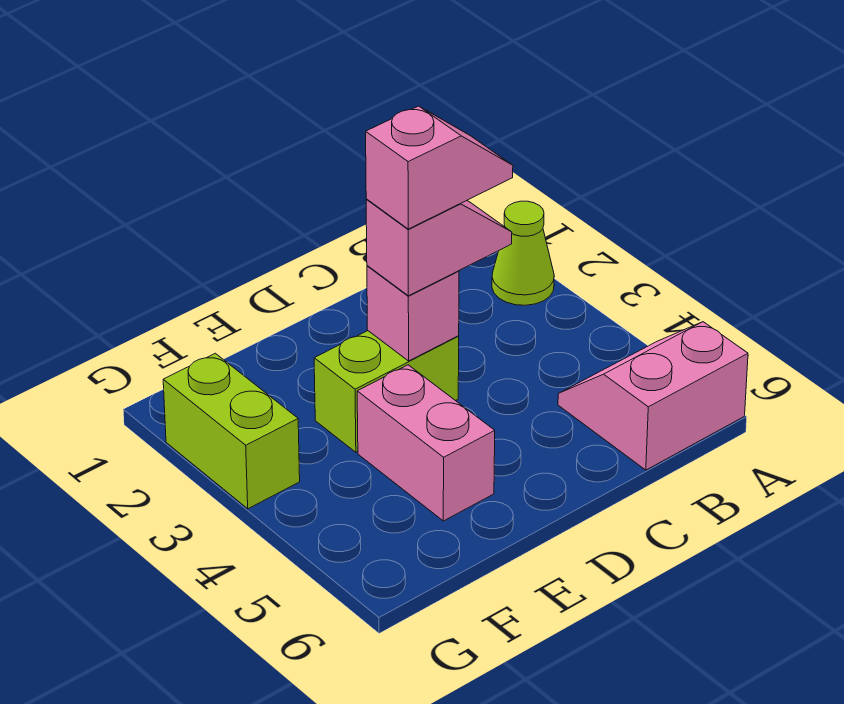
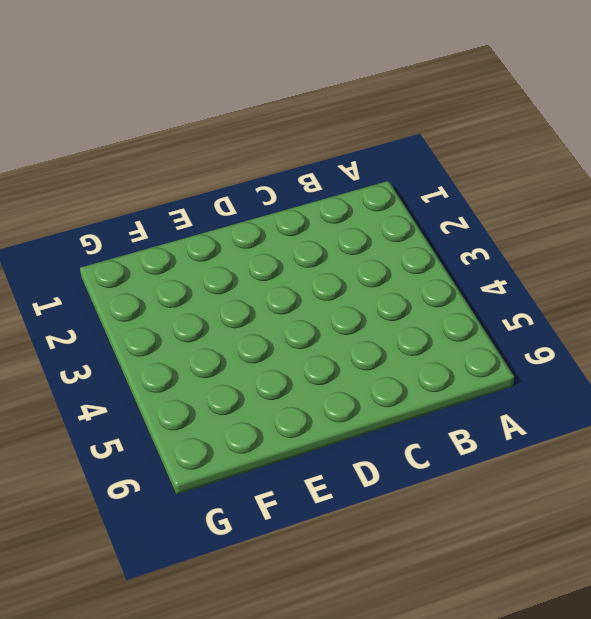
none -> lime cone A2 level 1
none -> pink slope A5:B6 level 1 top 6

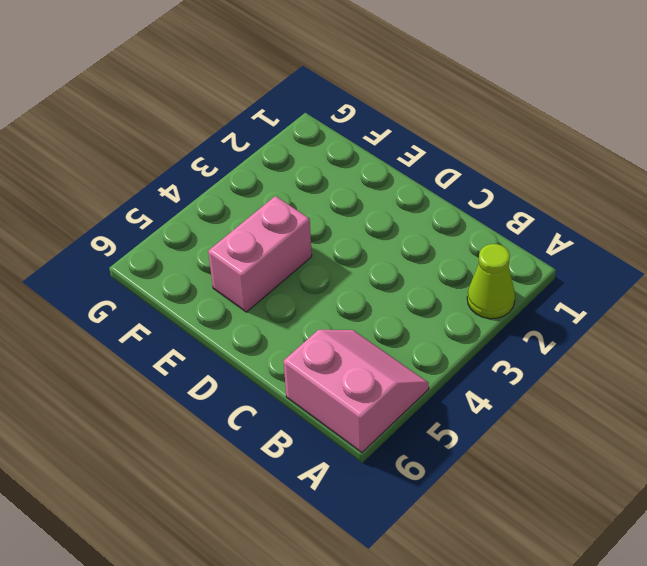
none -> lime brick D3:E3 level 1
none -> lime brick G2:G3 level 1

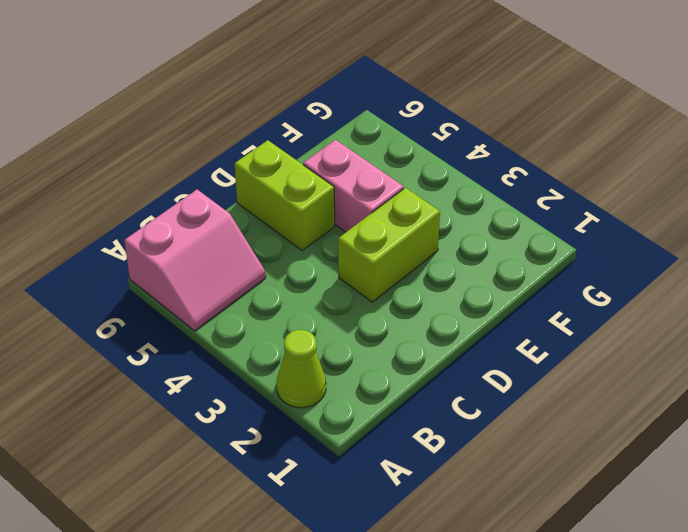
lime brick D5:D6 level 1 -> lime brick G2:G3 level 1
none -> pink brick D3 level 2
none -> pink slope C3:D3 level 3 top D

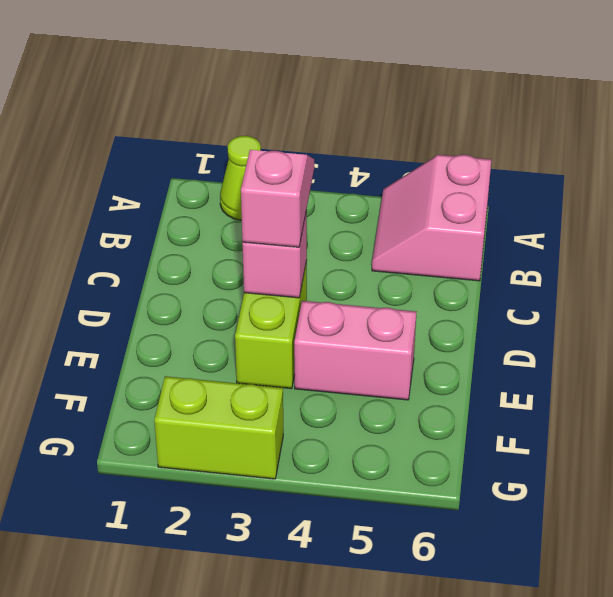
none -> pink slope C3:D3 level 4 top D

